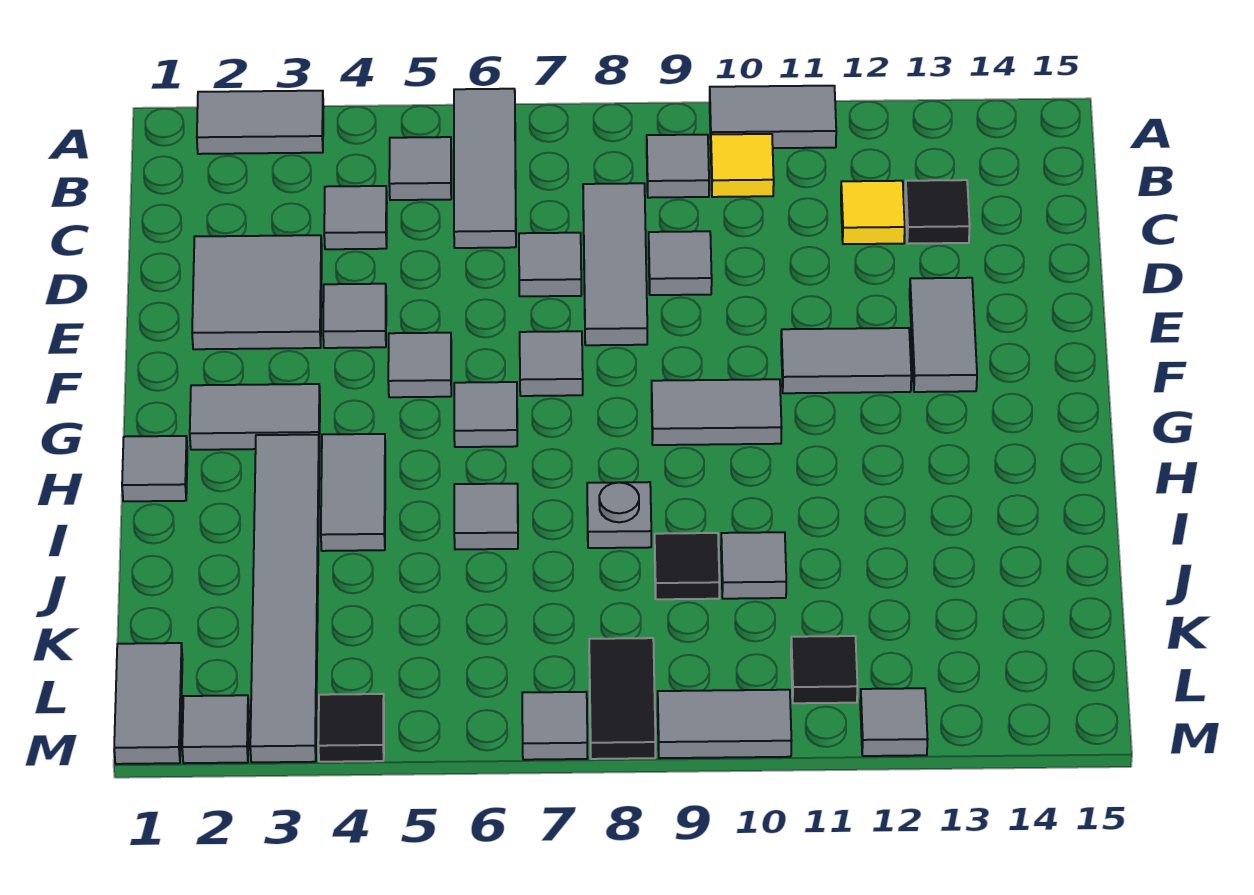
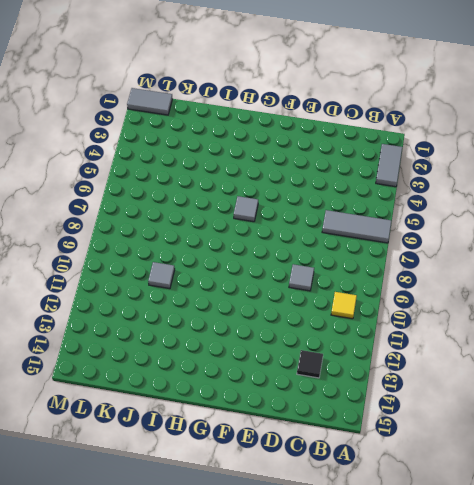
none -> grey tile A10:A11 level 1
none -> grey tile B5 level 1
none -> grey tile B9 level 1
none -> grey tile C4 level 1

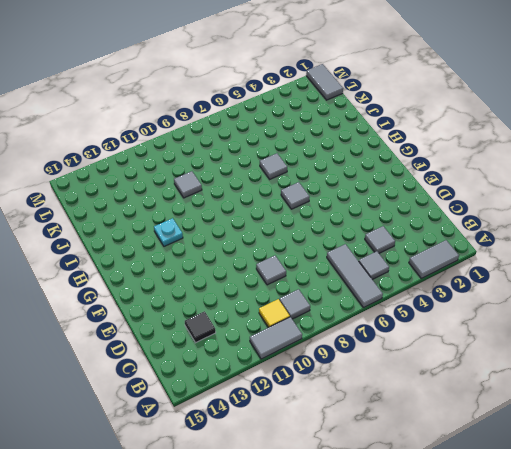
cyan plate H12 level 1 -> none
none -> grey tile C8:E8 level 1
none -> yellow tile C12 level 1
none -> grey tile D2:E3 level 1
none -> grey tile D7 level 1

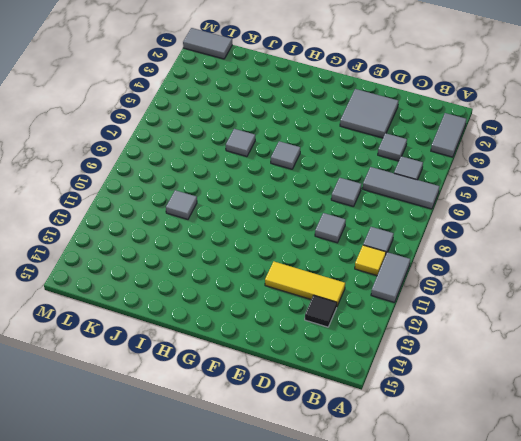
yellow tile C12:E12 level 1 -> yellow tile C12 level 1
none -> grey tile C8:E8 level 1
none -> grey tile E4 level 1
none -> grey tile E13:F13 level 1
none -> grey tile F5 level 1

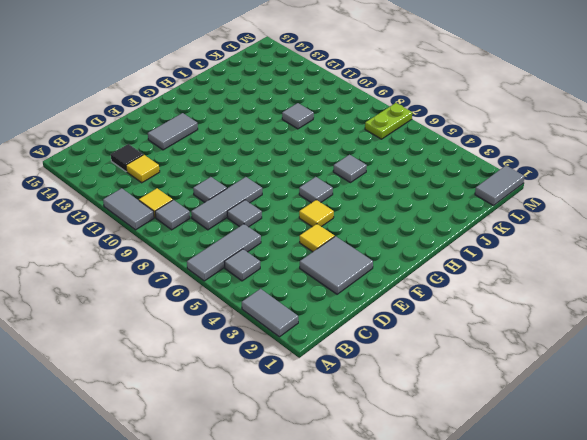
yellow tile E4 level 1 -> grey tile E4 level 1
yellow tile F5 level 1 -> grey tile F5 level 1
lime plate L7:M7 level 1 -> grey tile M7 level 1
none -> grey tile C4 level 1
none -> grey tile F7 level 1
none -> grey tile F11:F12 level 1
none -> grey tile G2:G3 level 1

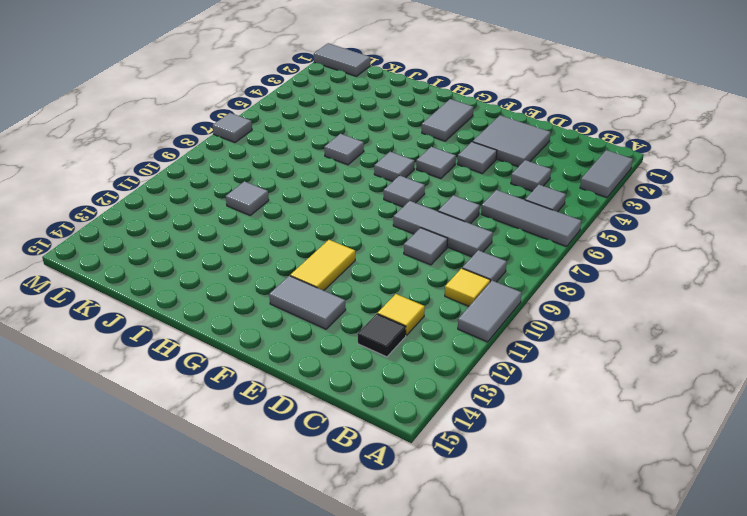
yellow tile F11:F12 level 1 -> grey tile F11:F12 level 1
none -> grey tile G9:G10 level 1
none -> grey tile H1 level 1
none -> grey tile H3:M3 level 1
none -> grey tile H4:I4 level 1

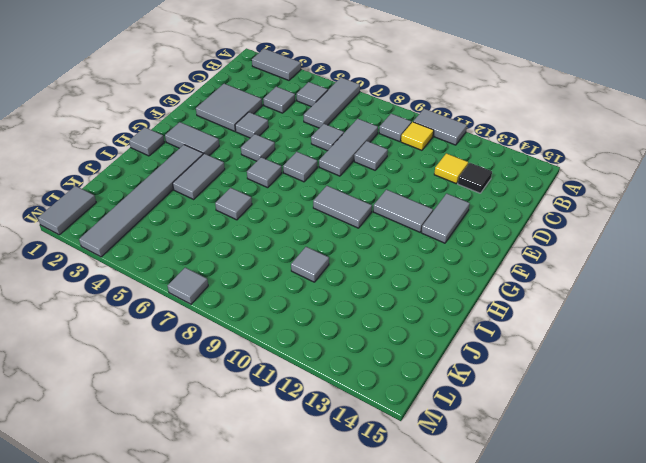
none -> grey plate I8 level 1
none -> black tile J9 level 1
none -> black tile L8:M8 level 1
none -> black tile L11 level 1

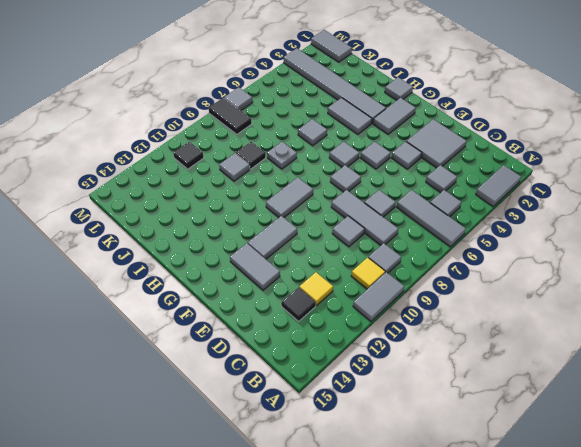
none -> grey tile M2 level 1
none -> black tile M4 level 1
none -> grey tile M9:M10 level 1
none -> grey tile M12 level 1

